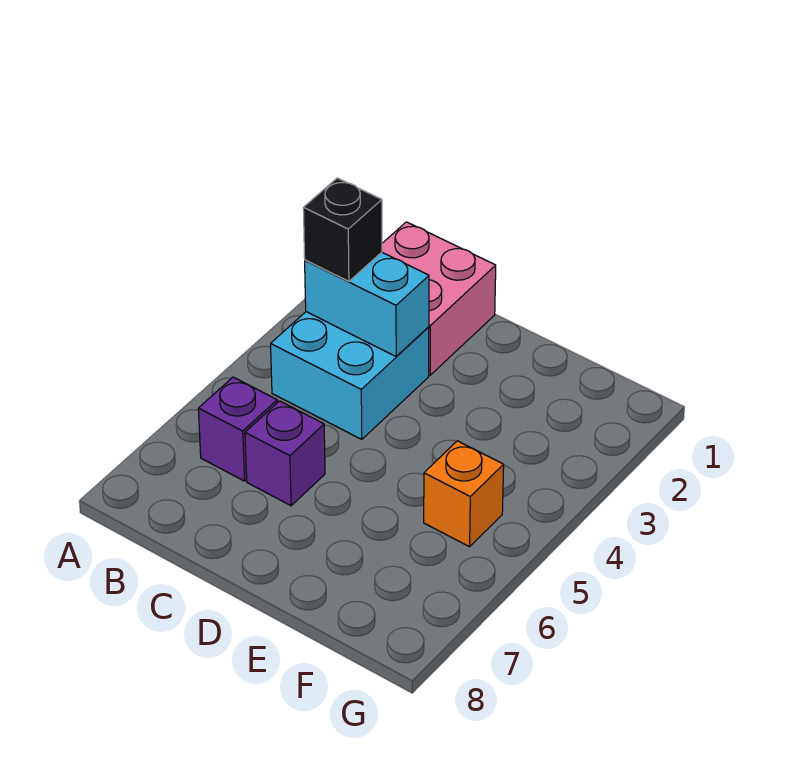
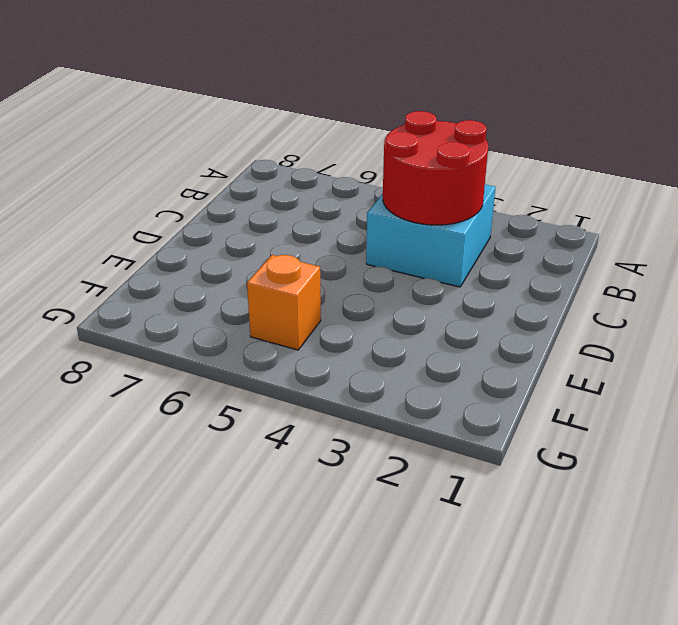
red round brick B3:C4 level 2 -> cyan brick B3:C3 level 2
none -> pink brick B1:C2 level 1
none -> purple brick B6 level 1

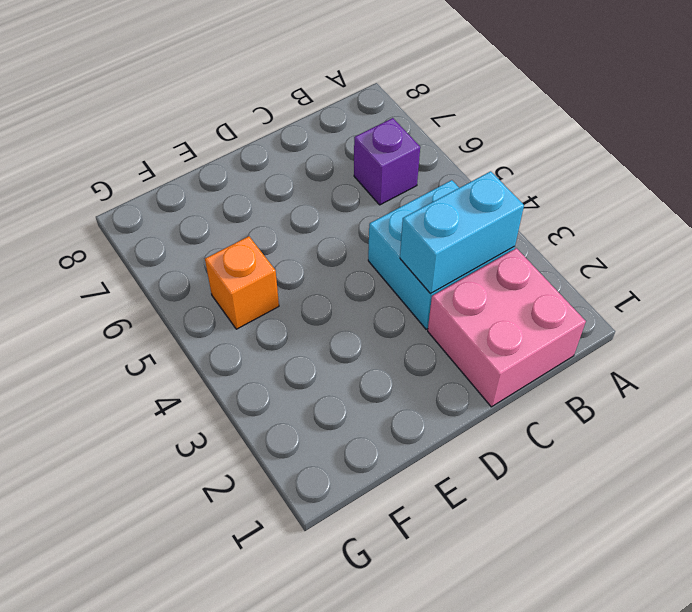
none -> purple brick C6 level 1
none -> black brick B3 level 3

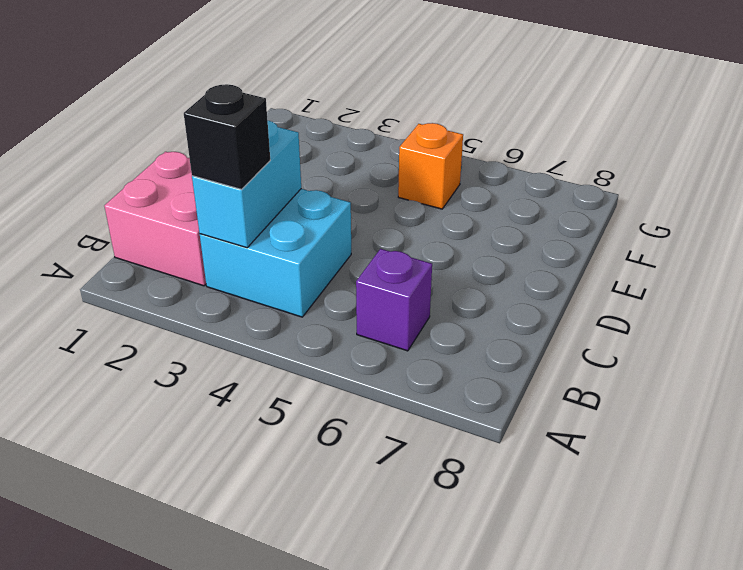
none -> purple brick C6 level 1

